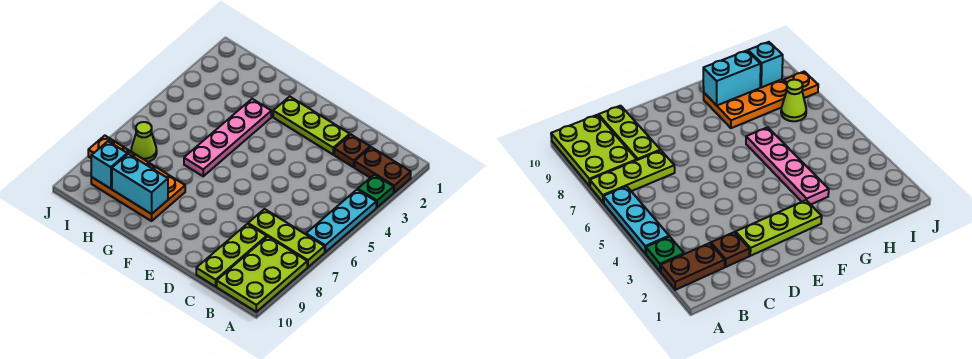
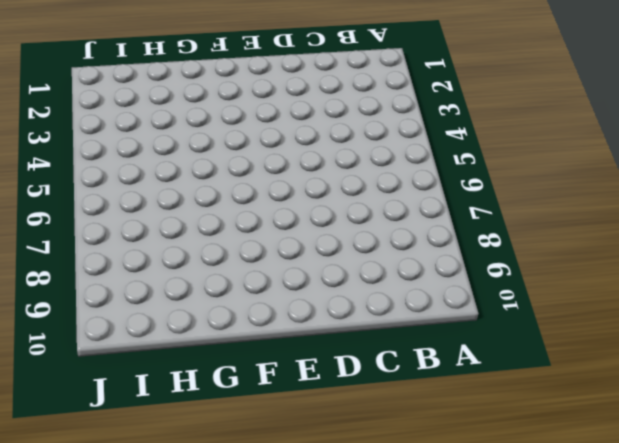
none -> brown plate A2:B2 level 1
none -> green plate A3 level 1
none -> cyan plate A4:A6 level 1

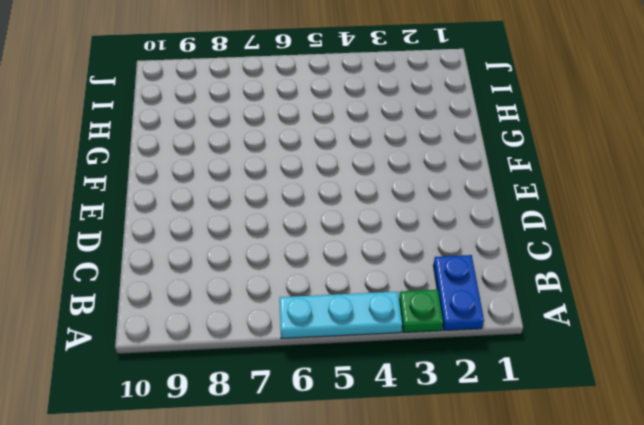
blue plate A2:B2 level 1 -> brown plate A2:B2 level 1
none -> lime plate A7:C7 level 1
none -> lime plate A8:B10 level 1
none -> brown plate C2 level 1

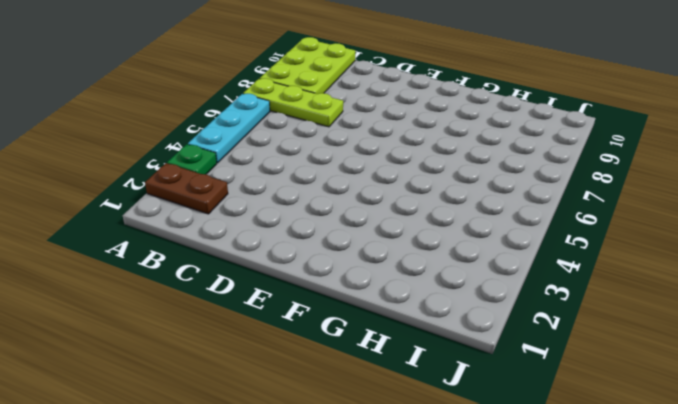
none -> brown plate C2 level 1
none -> lime plate C8:C10 level 1
none -> lime plate D2:F2 level 1

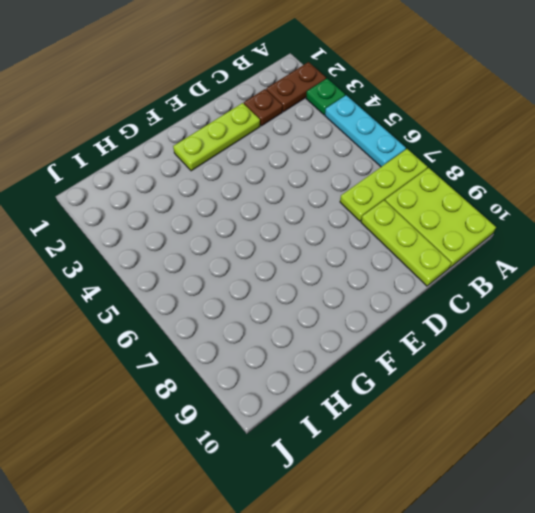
none -> pink plate G3:G6 level 1
none -> orange plate G8:I9 level 1
none -> lime cone I7 level 1

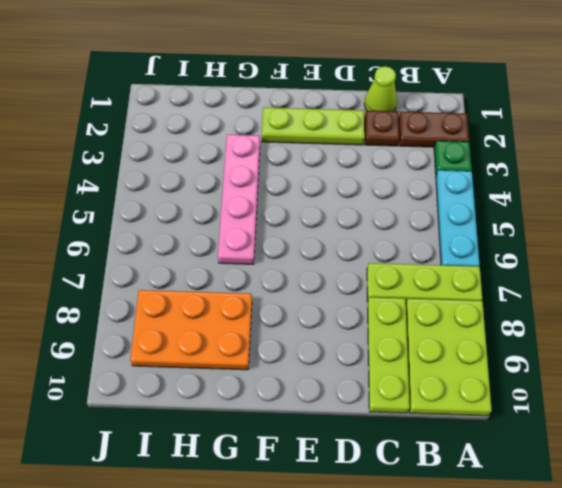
lime cone C1 level 1 -> lime cone I7 level 1
none -> orange plate J8 level 1
none -> cyan brick G9:H9 level 2
none -> cyan brick I9 level 2

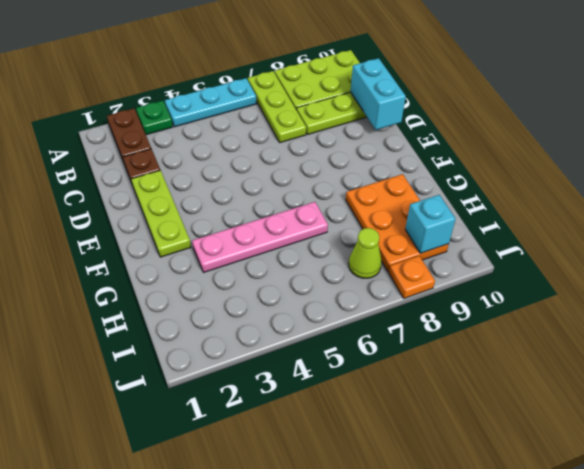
cyan brick C10:D10 level 2 -> cyan brick G9:H9 level 2

